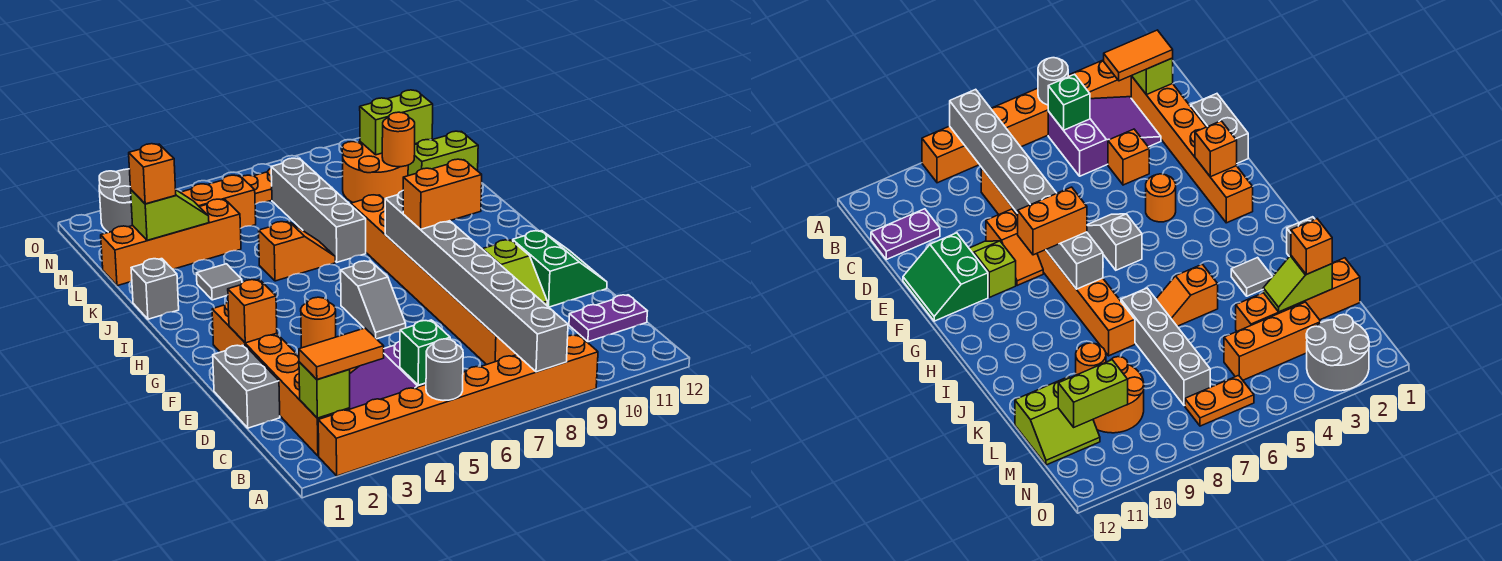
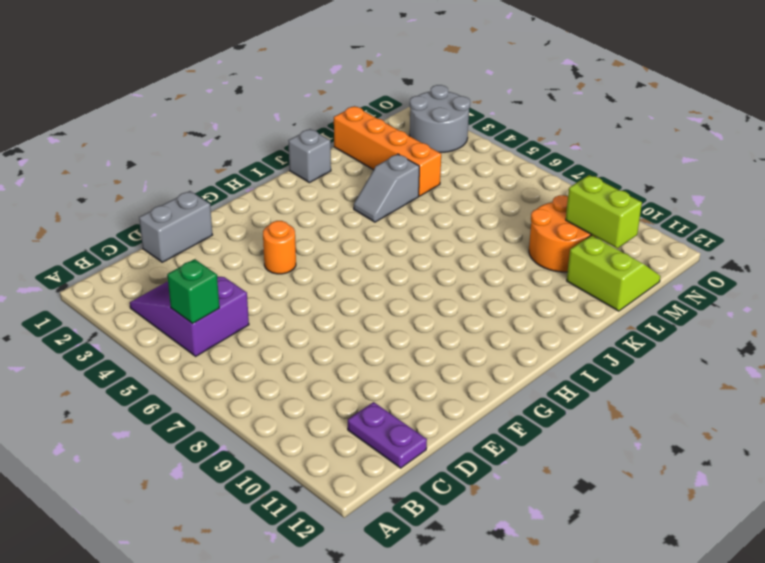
grey slope J4:K4 level 1 top K -> grey slope F6:G6 level 1 top G
none -> orange brick A2:A9 level 1
none -> orange brick B2:G2 level 1
none -> orange brick C8:J8 level 1
none -> orange brick D4 level 1

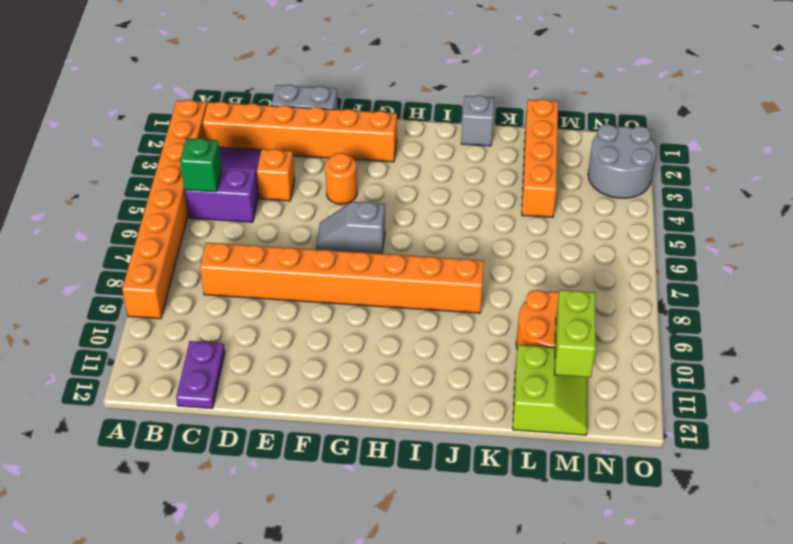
none -> orange slope E9:F9 level 1 top E
none -> lime slope E10:F10 level 1 top F
none -> green slope E11:F12 level 1 top 11
none -> grey tile J3 level 1

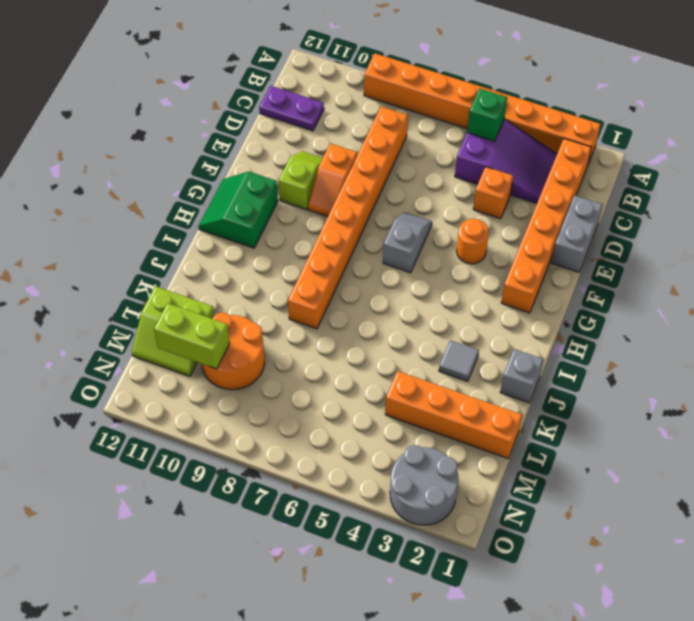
green slope G11:H12 level 1 top 11 -> green slope E11:F12 level 1 top 11
none -> orange slope J5:J6 level 1 top 5
none -> grey brick J7:M7 level 1
none -> orange brick M3:M5 level 1
none -> orange plate N6:N7 level 1

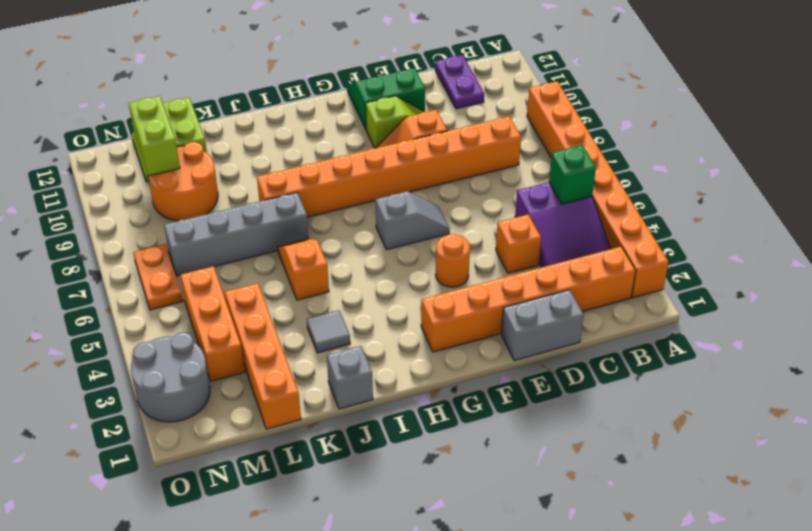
none -> grey round brick A5 level 2
none -> grey brick A8:H8 level 2
none -> lime brick B2 level 2
none -> orange brick F2 level 2

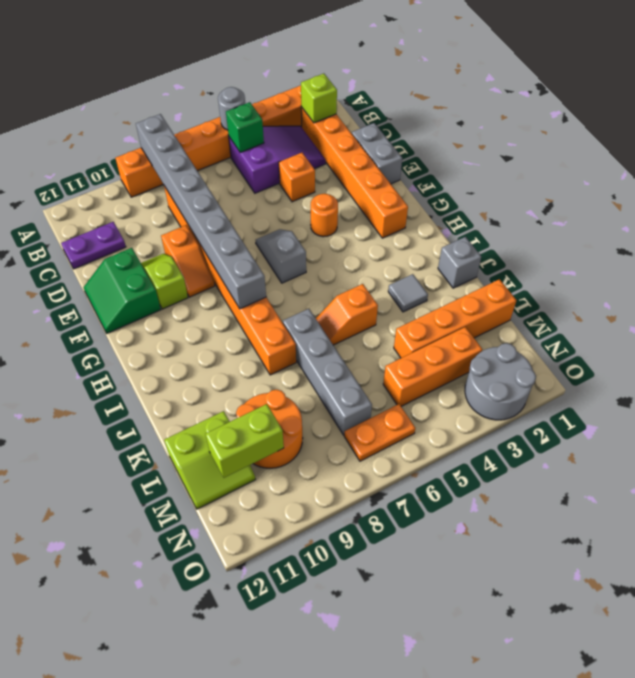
none -> orange brick F2 level 2
none -> lime slope L2:L3 level 2 top 2
none -> orange round brick L10 level 2
none -> orange tile B2:B3 level 3

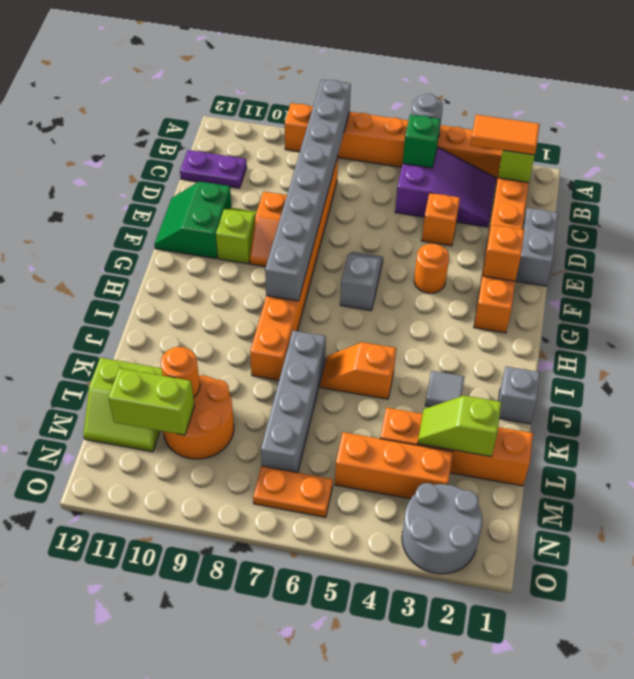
none -> orange brick G8:G9 level 3
none -> orange brick L2 level 3

